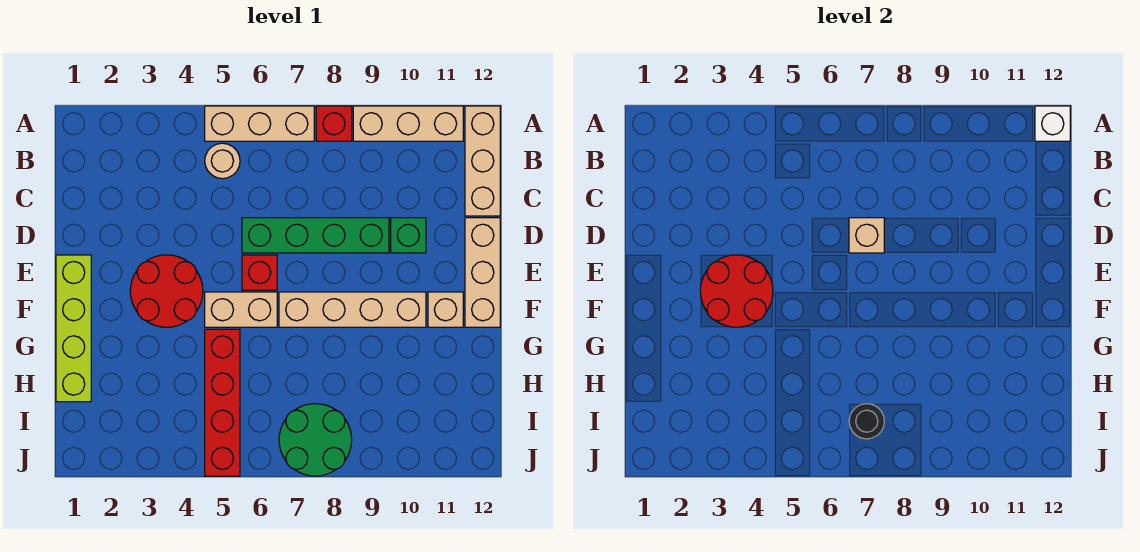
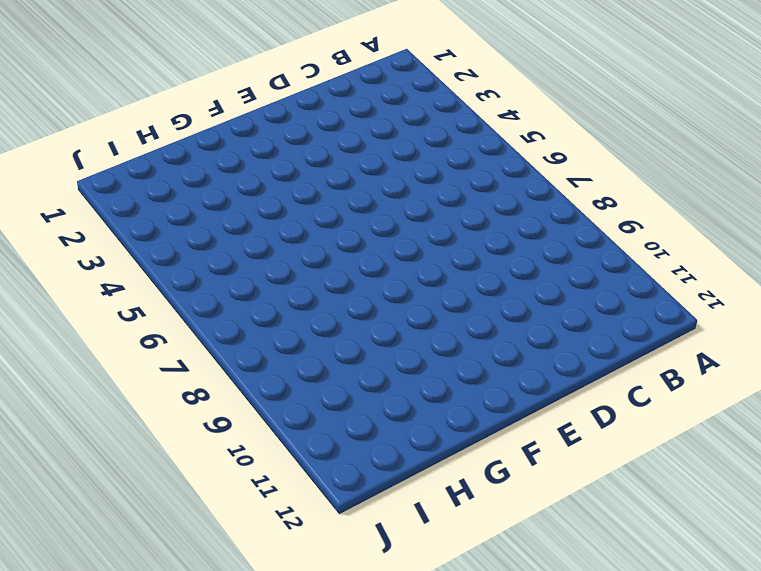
none -> tan brick A5:A7 level 1
none -> red brick A8 level 1
none -> tan brick A9:A11 level 1

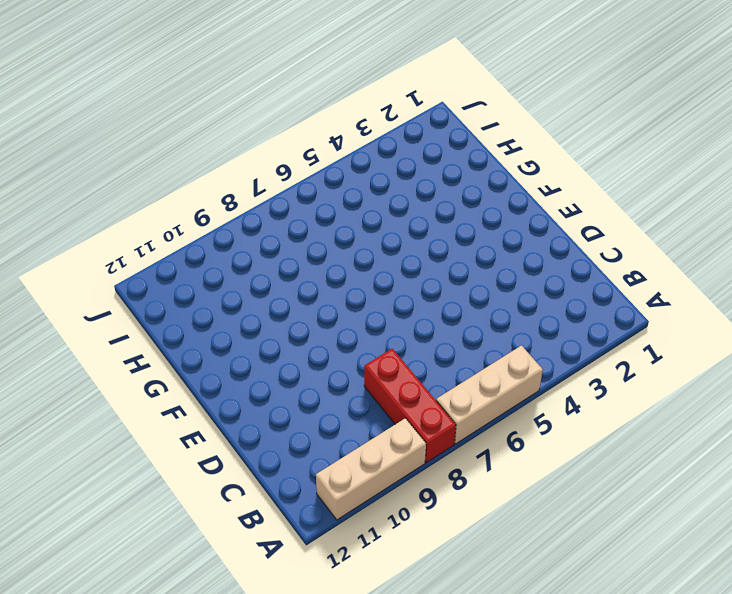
red brick A8:C8 level 1 -> red brick A8 level 1
none -> tan brick A12:C12 level 1
none -> tan round brick B5 level 1
none -> green brick D6:D9 level 1

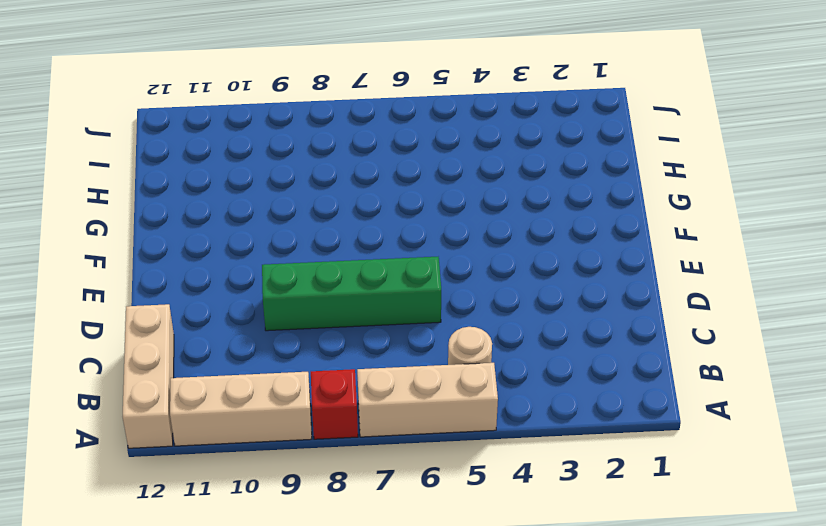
none -> green brick D10 level 1
none -> tan brick D12:F12 level 1
none -> lime brick E1:H1 level 1

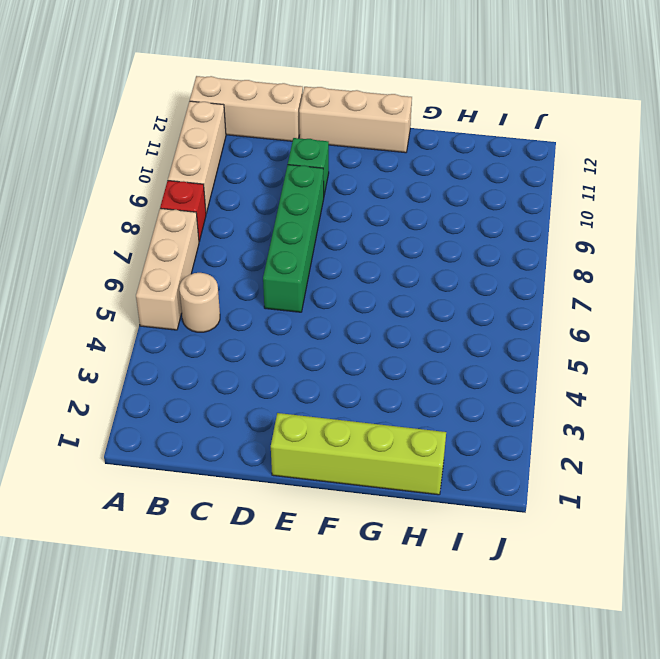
none -> red round brick E3:F4 level 1
none -> red brick E6 level 1
none -> tan brick F5:F6 level 1

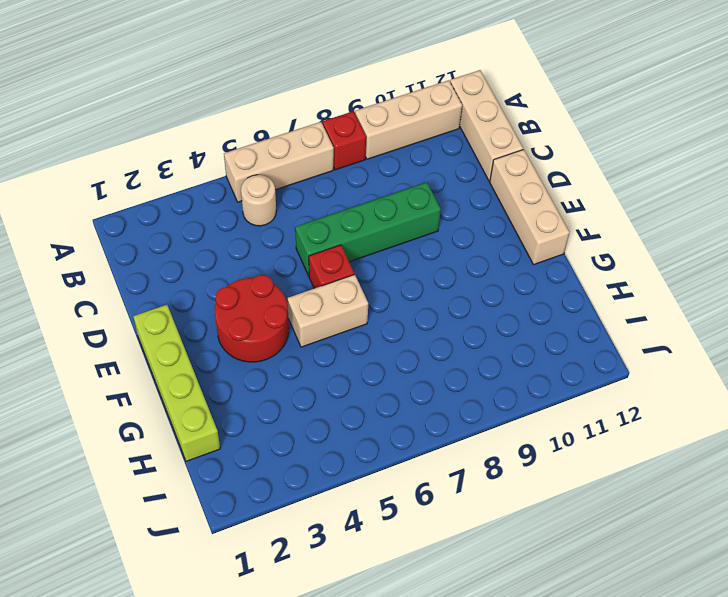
none -> green brick D10 level 1
none -> tan brick F7:F10 level 1
none -> tan brick F11 level 1

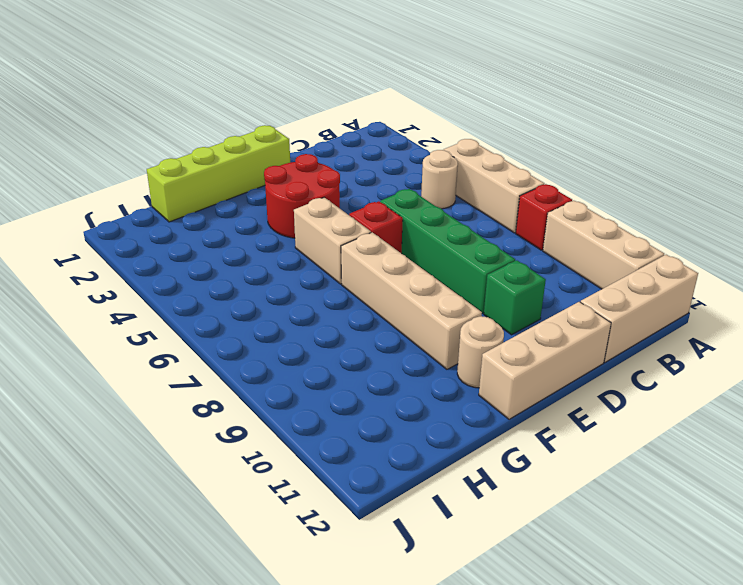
tan round brick F11 level 1 -> tan brick F11 level 1
none -> red brick G5:J5 level 1
none -> green round brick I7:J8 level 1
none -> white brick A12 level 2

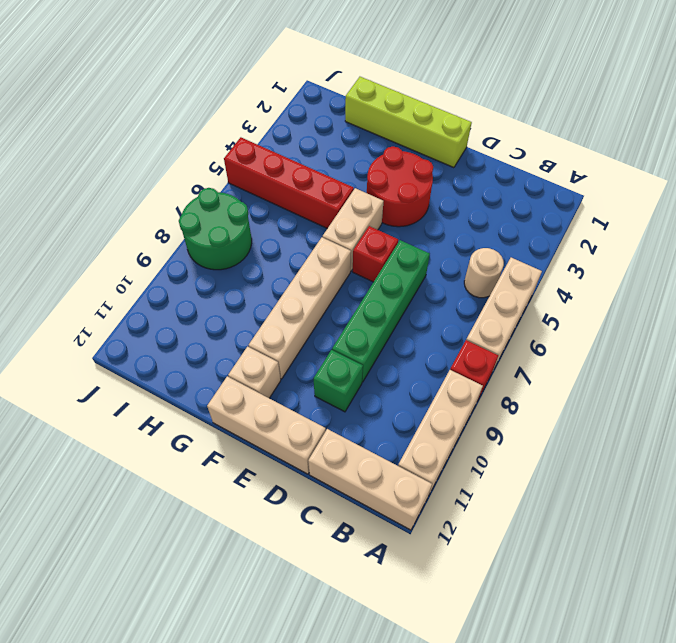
none -> white brick A12 level 2
none -> tan brick D7 level 2
none -> red round brick E3:F4 level 2

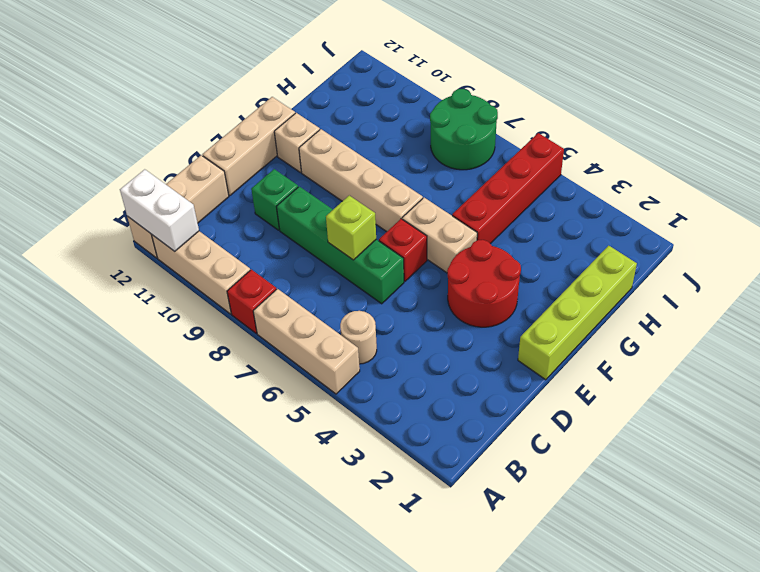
white brick A11:A12 level 2 -> white brick A12 level 2
lime brick D7 level 2 -> tan brick D7 level 2
none -> red round brick E3:F4 level 2
none -> black round brick I7 level 2

